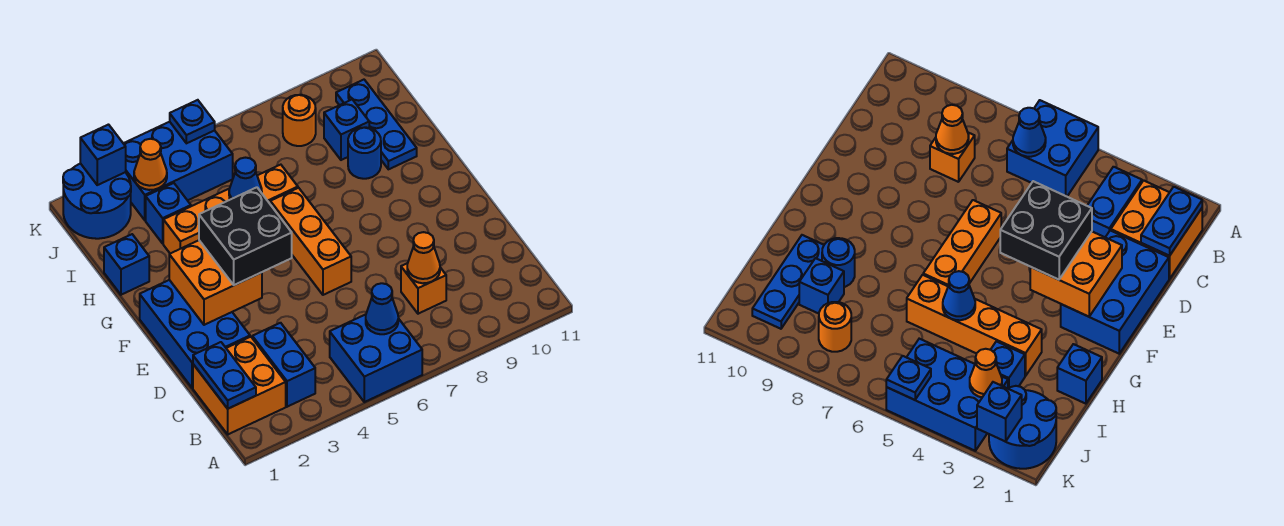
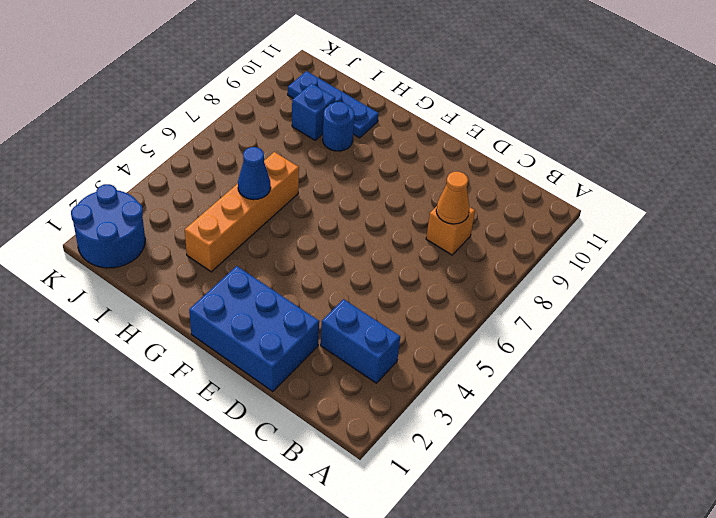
none -> blue brick A5:B6 level 1
none -> orange brick B1:C2 level 1
none -> orange brick E6:G6 level 1

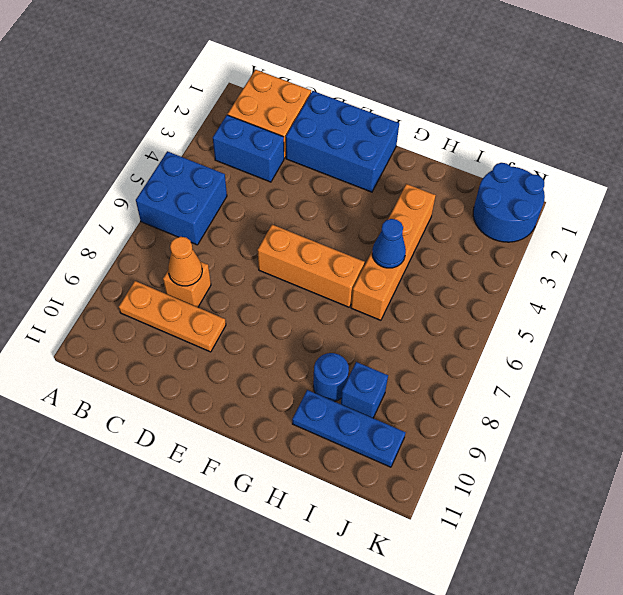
orange plate B9:D9 level 1 -> none
none -> blue brick H1 level 1
none -> blue brick I3 level 1
none -> blue brick J3:K5 level 1

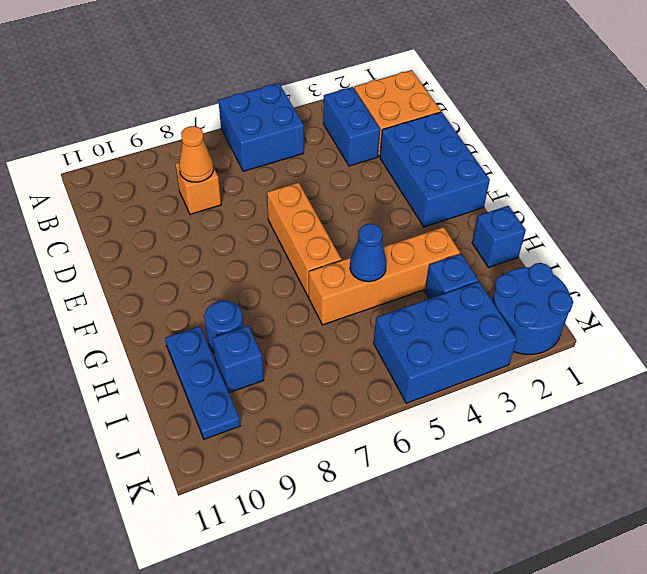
none -> orange round brick J8 level 1
none -> blue plate B1:C1 level 2
none -> blue cone B6 level 2

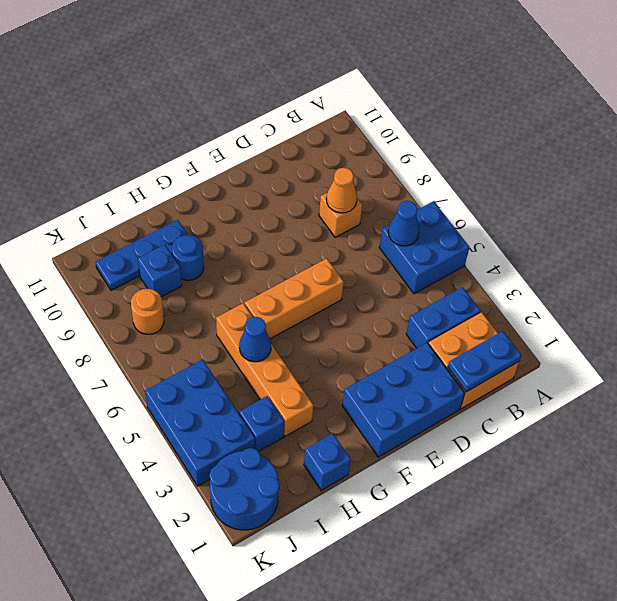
none -> orange brick E2:F3 level 2
none -> orange cone J3 level 2
none -> blue brick K2 level 2

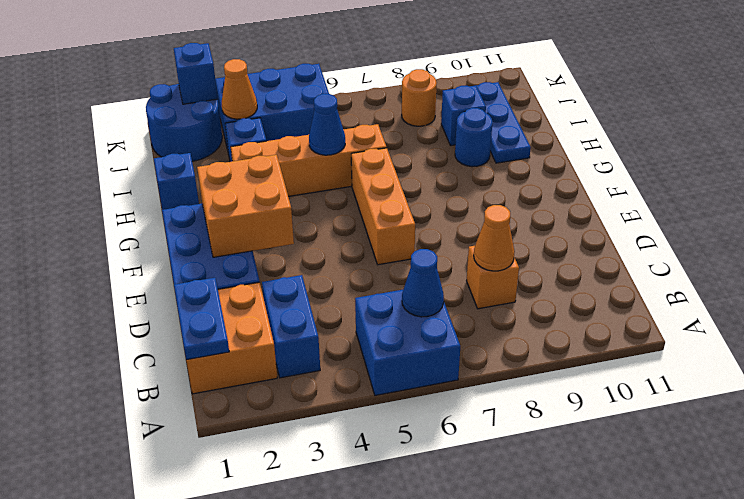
none -> blue plate K5 level 2
none -> black brick E3:F4 level 3

